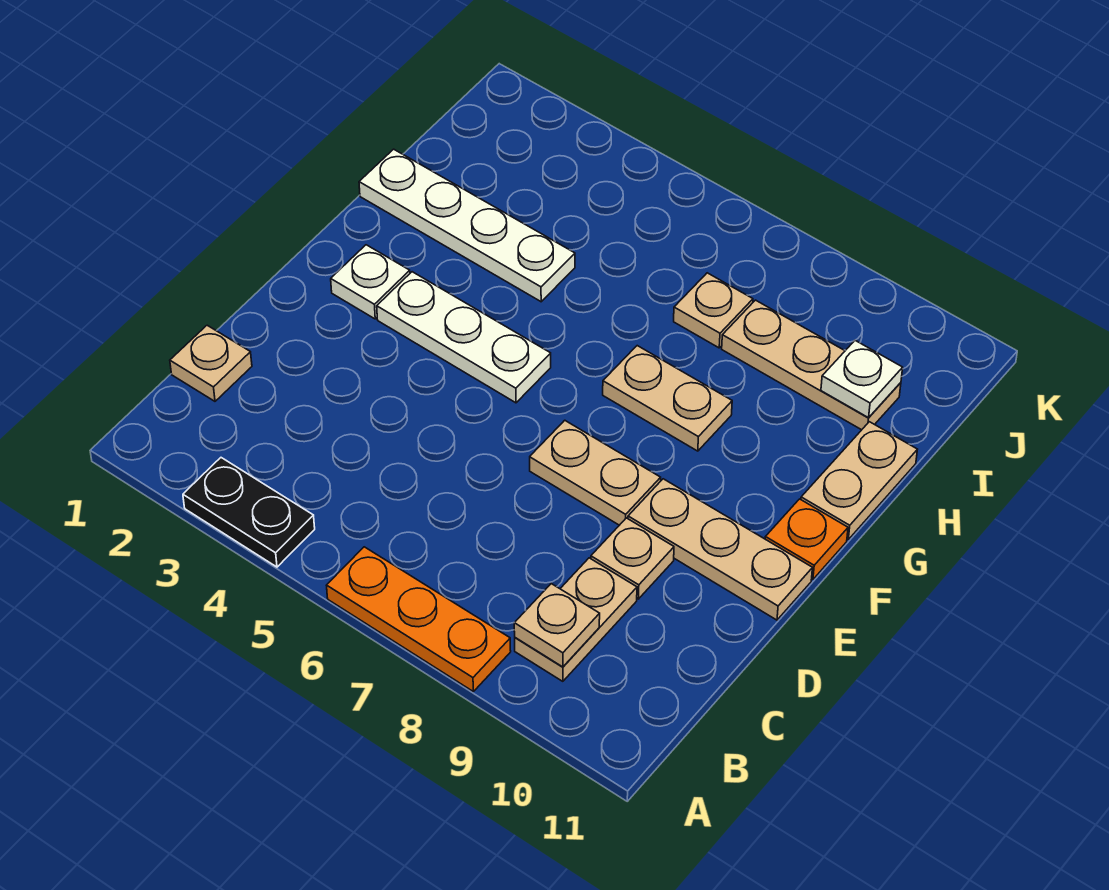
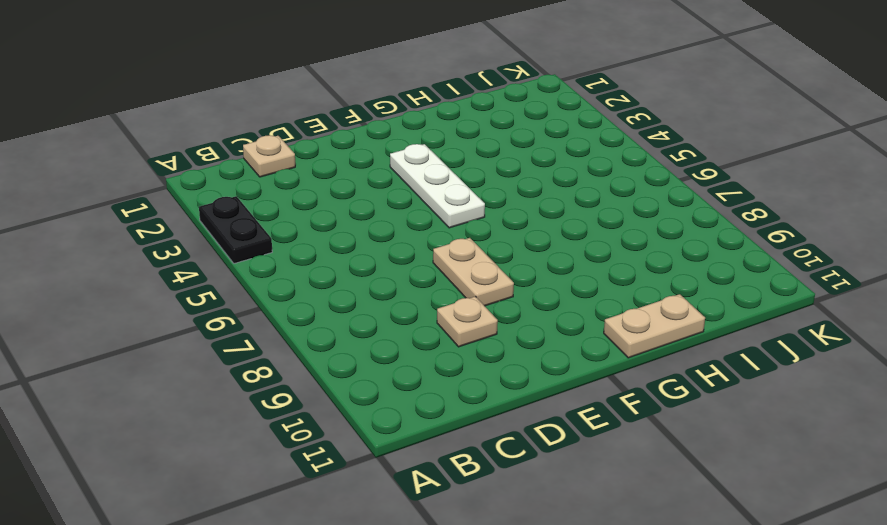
none -> orange plate A6:A8 level 1
none -> tan plate B9:C9 level 1
none -> tan plate E9:E11 level 1

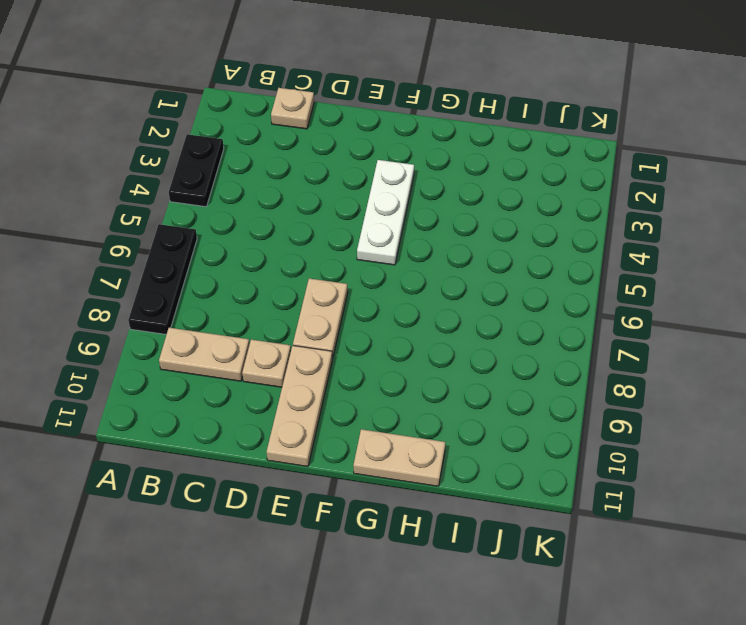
black plate A6:A8 level 1 -> orange plate A6:A8 level 1
none -> white plate F2 level 1
none -> orange plate F11 level 1
none -> tan plate G7:G8 level 1

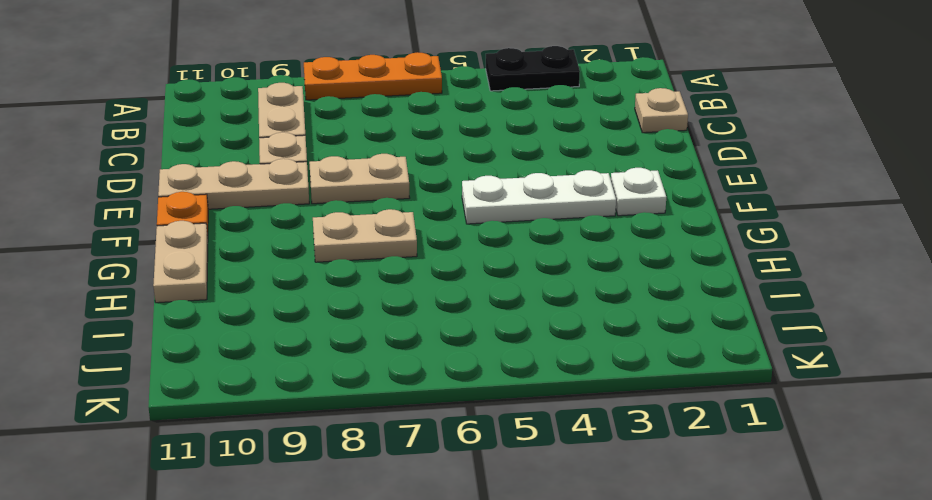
none -> white plate H1:H4 level 1
none -> tan plate I7 level 1
none -> tan plate I8:I10 level 1

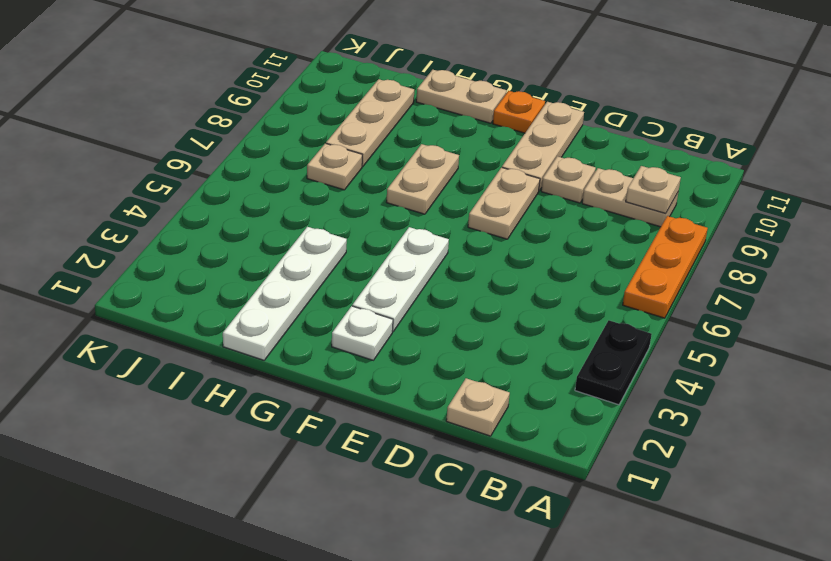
none -> white plate I10 level 2

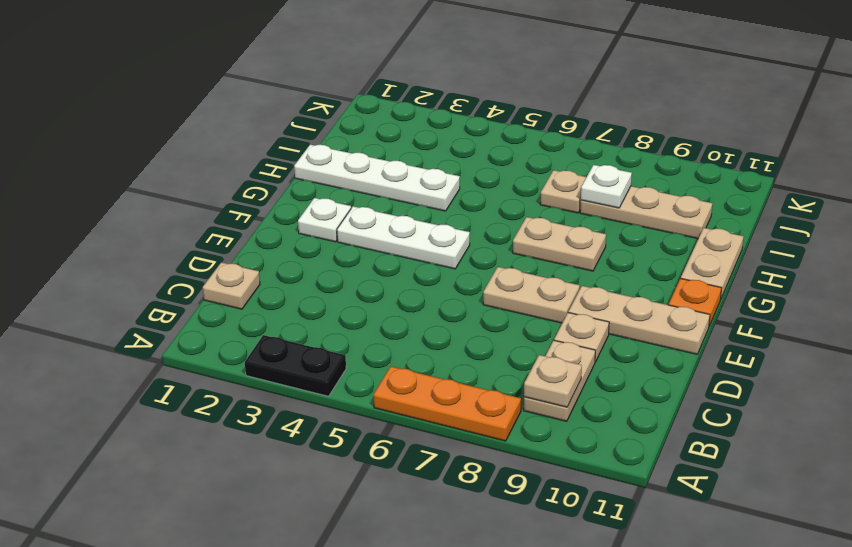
white plate I8 level 2 -> white plate I10 level 2

